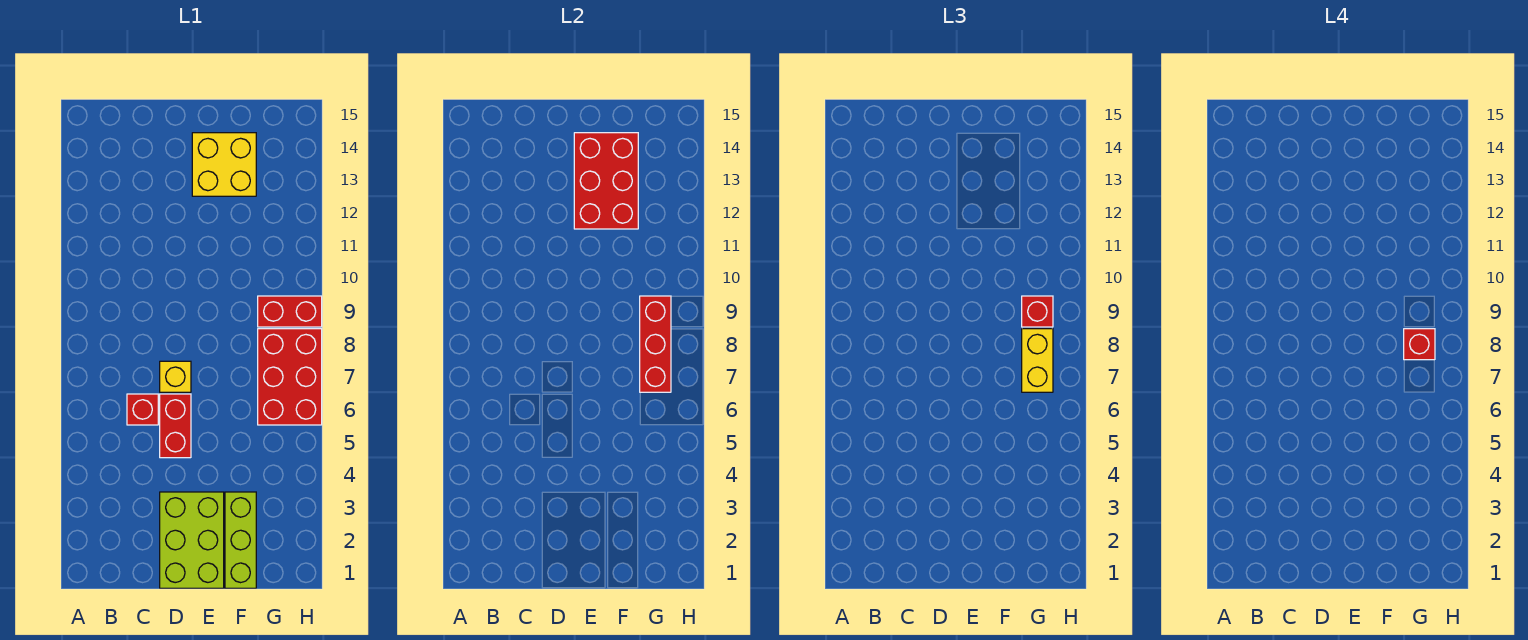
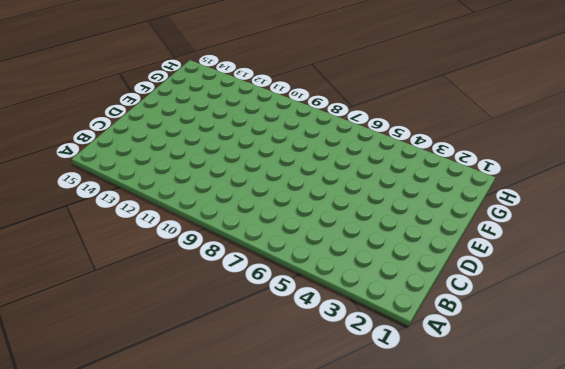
none -> red brick C6 level 1
none -> lime brick D1:E3 level 1
none -> red brick D5:D6 level 1

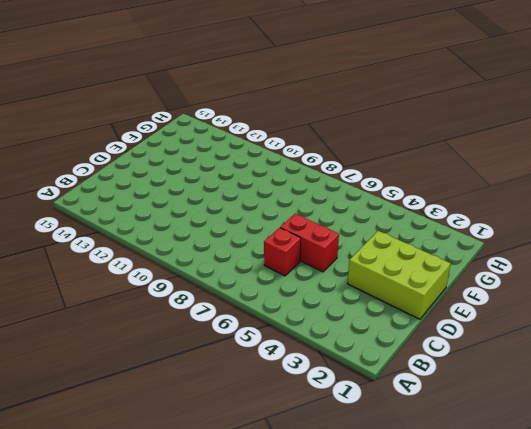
none -> yellow brick D7 level 1
none -> yellow brick E13:F14 level 1
none -> lime brick F1:F3 level 1

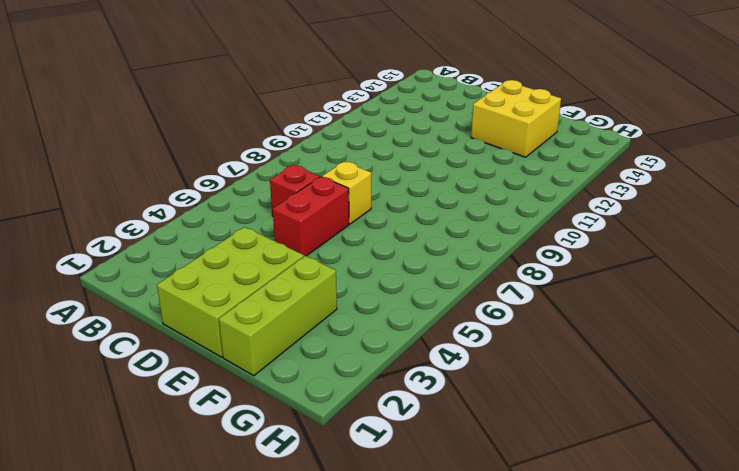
none -> red brick G6:H8 level 1
none -> red brick G9:H9 level 1
none -> red brick E12:F14 level 2

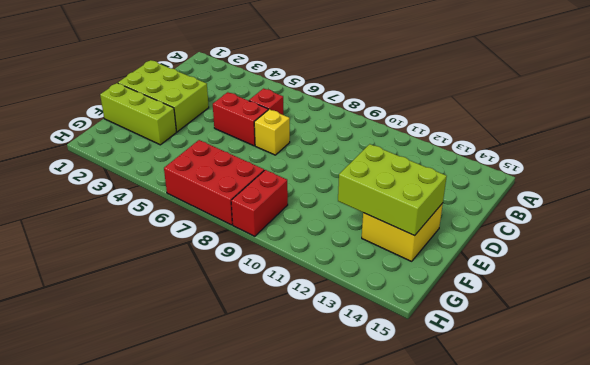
lime brick E12:F14 level 2 -> red brick E12:F14 level 2
none -> red brick G7:G9 level 2
none -> yellow brick G7:G8 level 3
none -> red brick G9 level 3

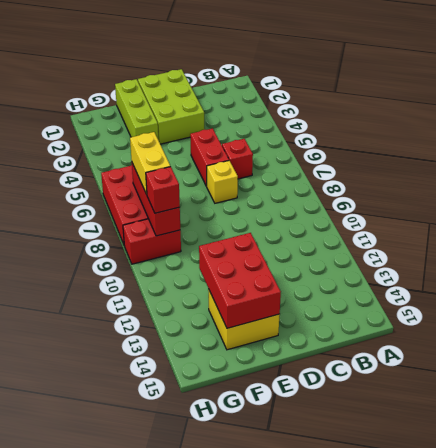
none -> red brick G8 level 4

